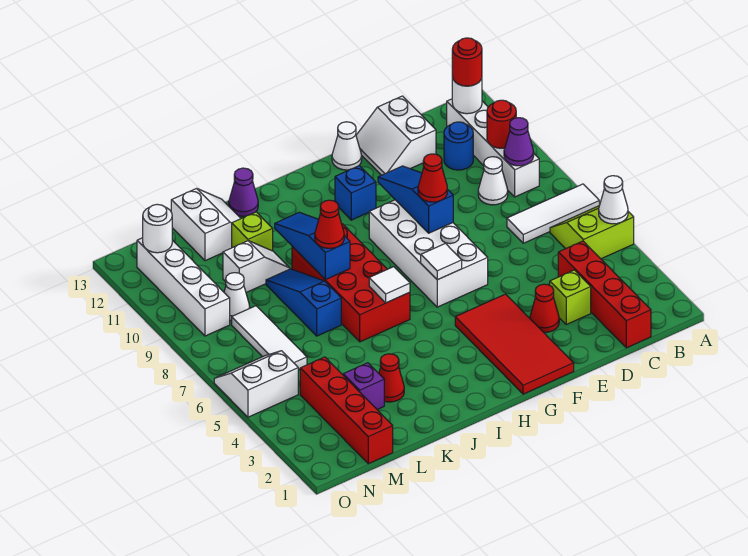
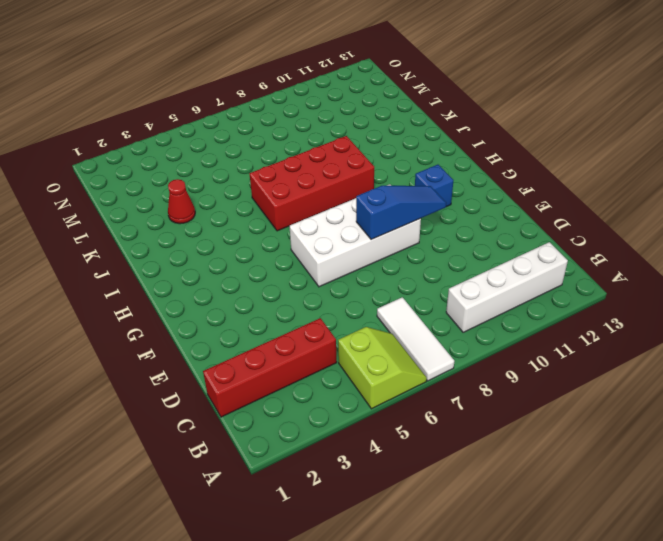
none -> white cone C9 level 1
none -> blue round brick C11 level 1
none -> lime brick D3 level 1
none -> white slope D12:E13 level 1 top D

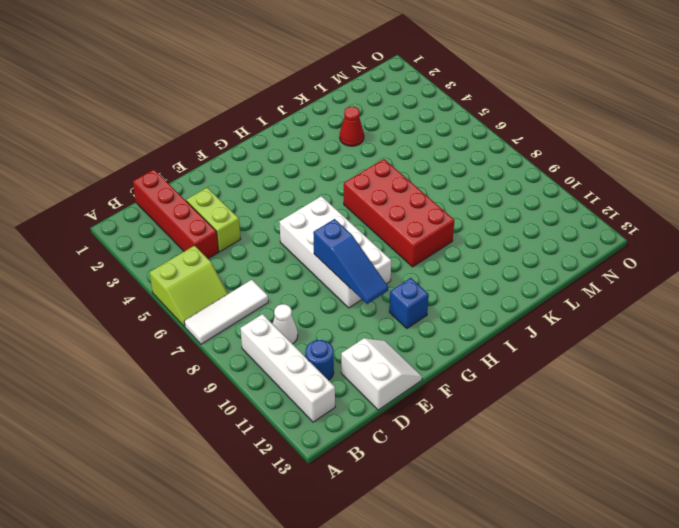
lime brick D3:D4 level 1 -> lime brick D3 level 1
none -> red cone E3 level 1
none -> red tile F1:G4 level 1
none -> white cone F13 level 1
none -> purple cone J13 level 1

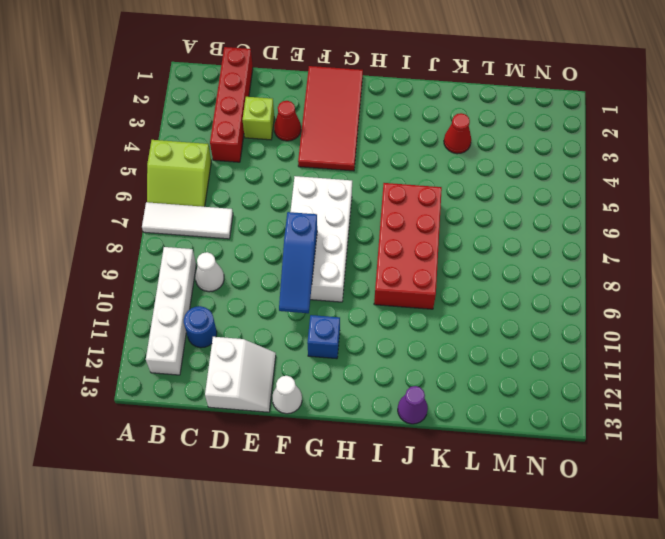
none -> blue slope K7:K9 level 1 top 7
none -> white slope K10:L10 level 1 top L
none -> lime brick K11 level 1
none -> white slope K12:L13 level 1 top L

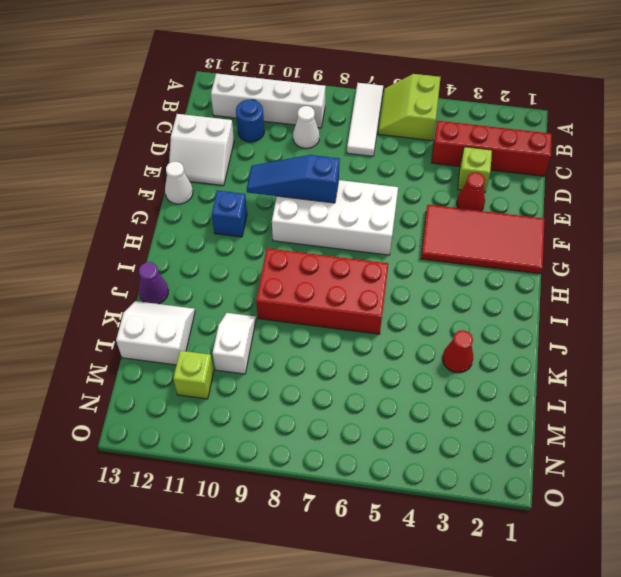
lime brick M11 level 1 -> lime brick K11 level 1
none -> blue slope K7:K9 level 1 top 7
none -> purple brick L3 level 1
none -> red brick M1:M4 level 1
none -> white tile M6:M8 level 1

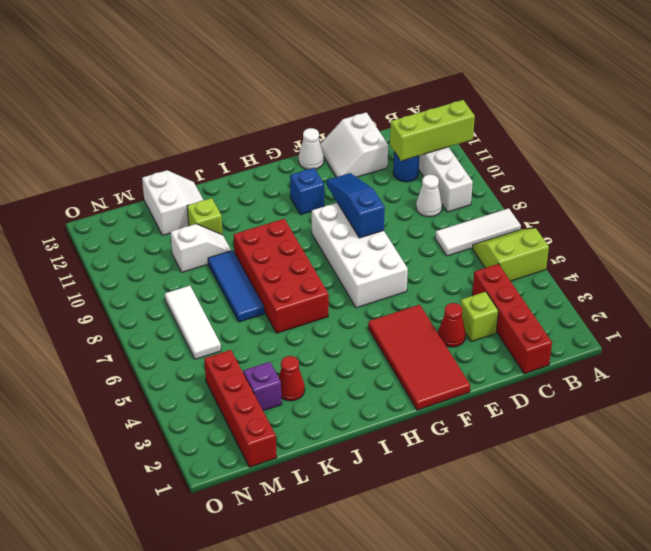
lime brick A11:C11 level 2 -> none
blue tile K7:K9 level 1 -> blue slope K7:K9 level 1 top 7
none -> purple cone J13 level 1
none -> white cone M9 level 1
none -> white slope N5:O6 level 1 top 5
none -> white brick N9:N12 level 1

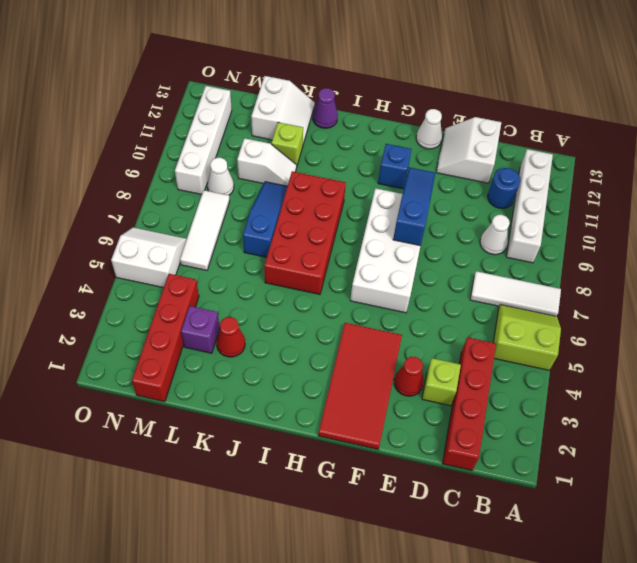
none -> white cone A5 level 2
none -> purple cone B9 level 2
none -> red round brick B10 level 2
none -> white round brick B12 level 2

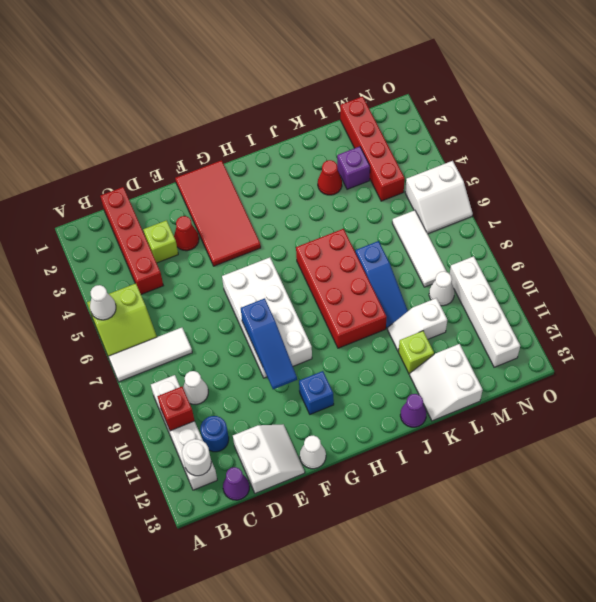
red brick B10 level 2 -> red round brick B10 level 2
purple cone C13 level 1 -> purple cone B9 level 2
none -> white tile G6 level 2
none -> white tile I6 level 2
none -> blue slope J8:J10 level 2 top 8
none -> white round brick N12 level 2

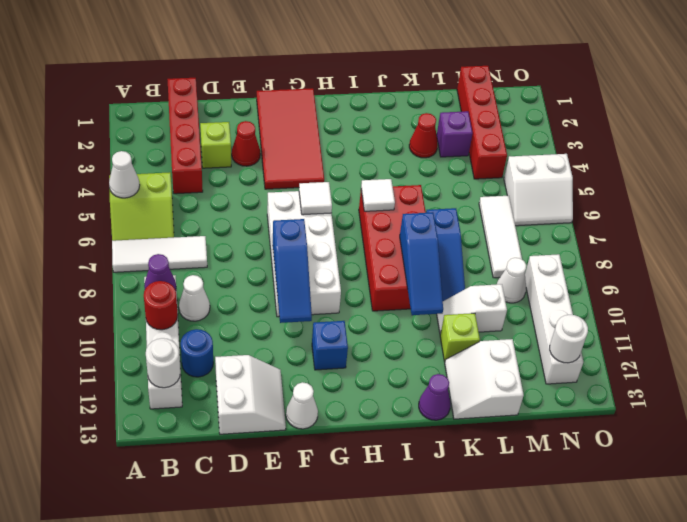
none -> red round brick B12 level 3
none -> red cone F8 level 3
none -> red cone J8 level 3

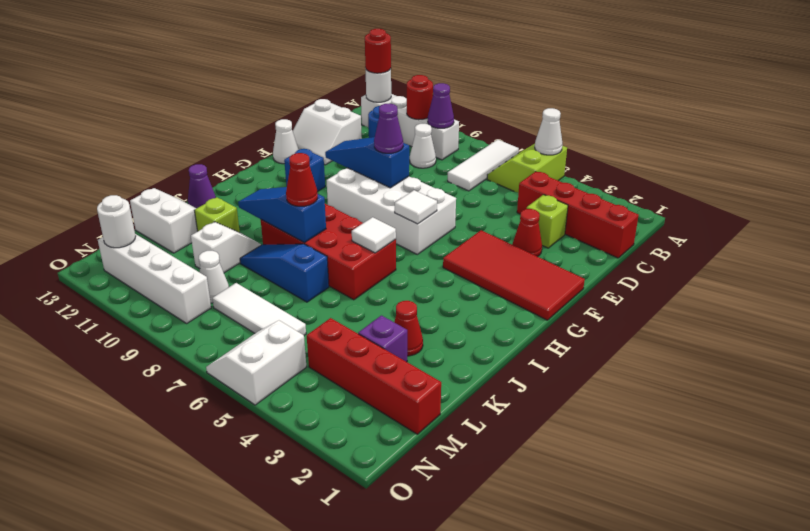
purple cone F8 level 3 -> red cone F8 level 3

